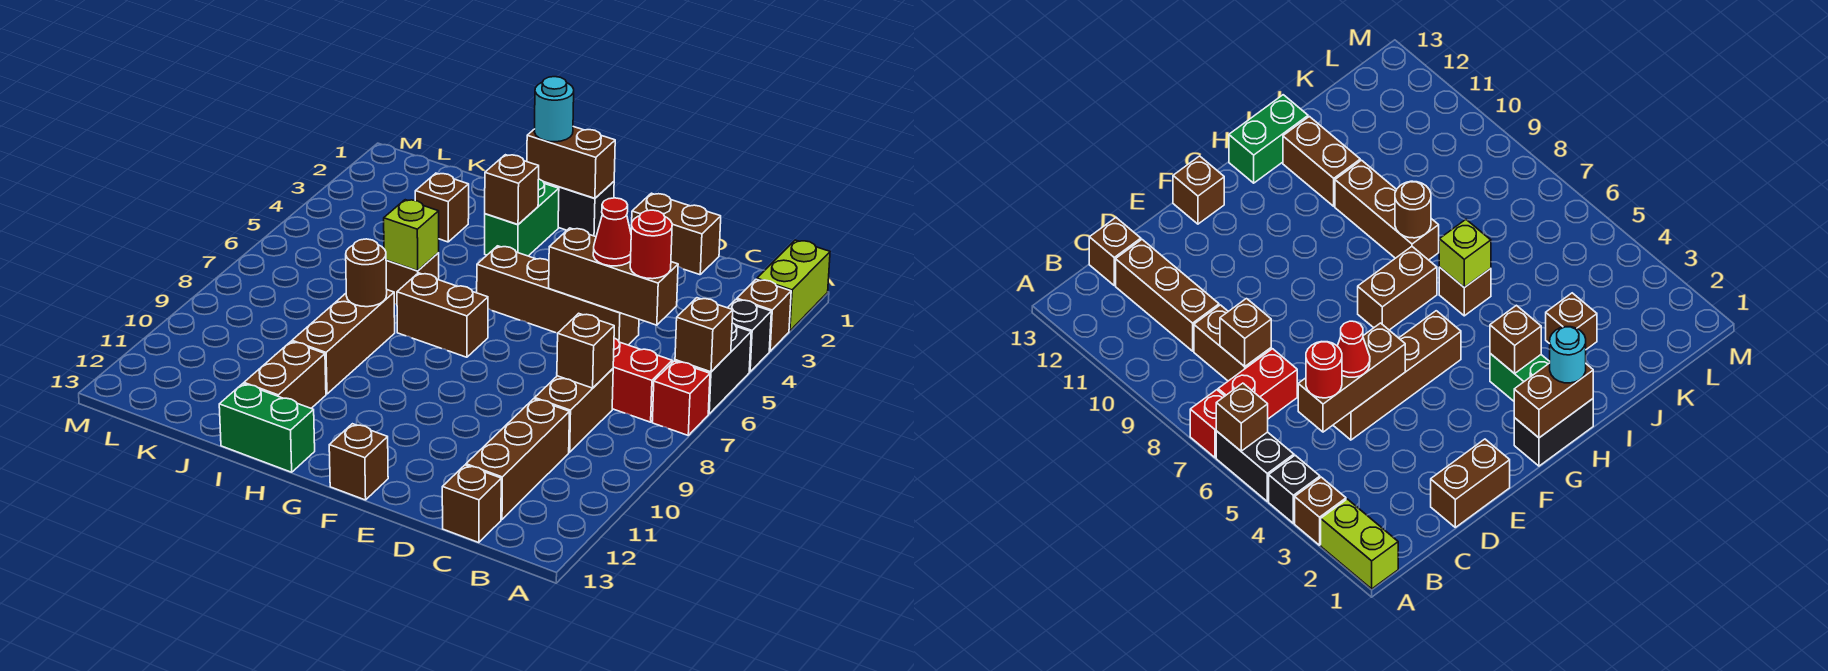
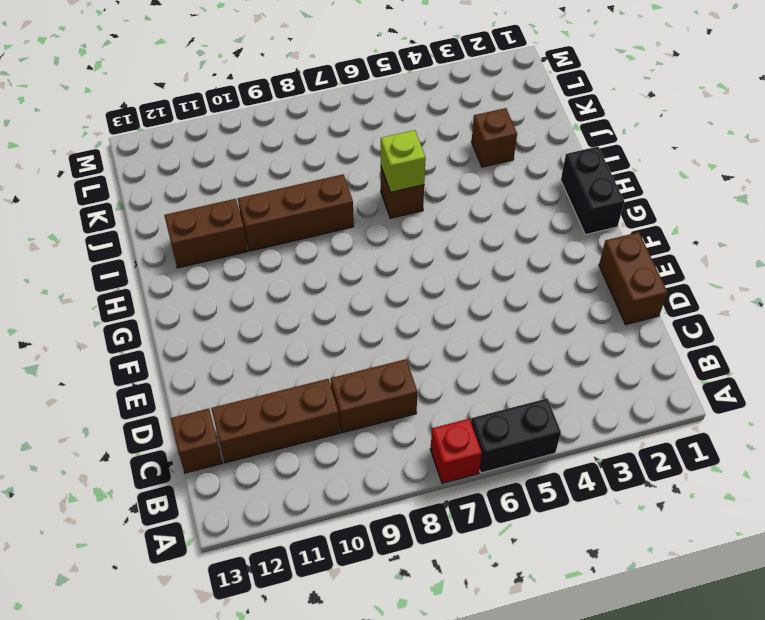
none -> lime brick A1:A2 level 1
none -> brown brick A3 level 1
none -> black brick A4 level 1
none -> red brick B7:C7 level 1

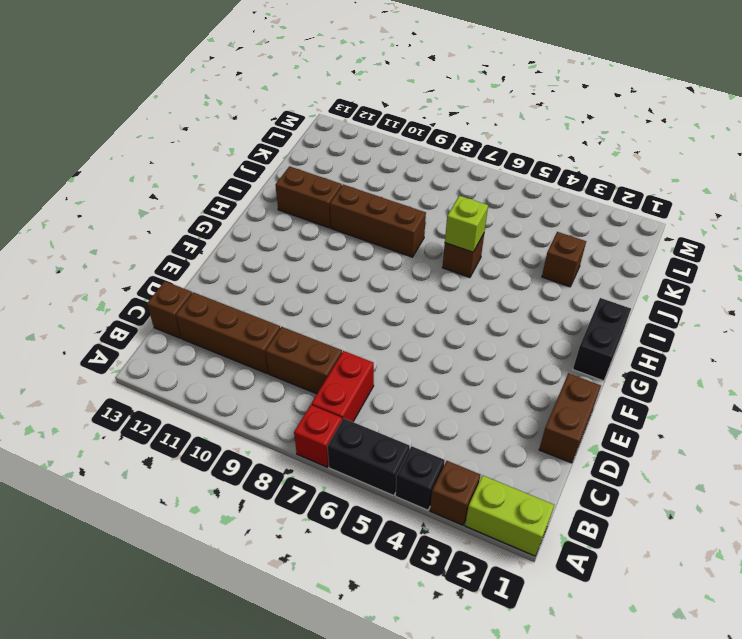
none -> brown brick D5:G5 level 1
none -> brown brick F13 level 1
none -> brown brick G7:H7 level 1
none -> green brick H2:H3 level 1

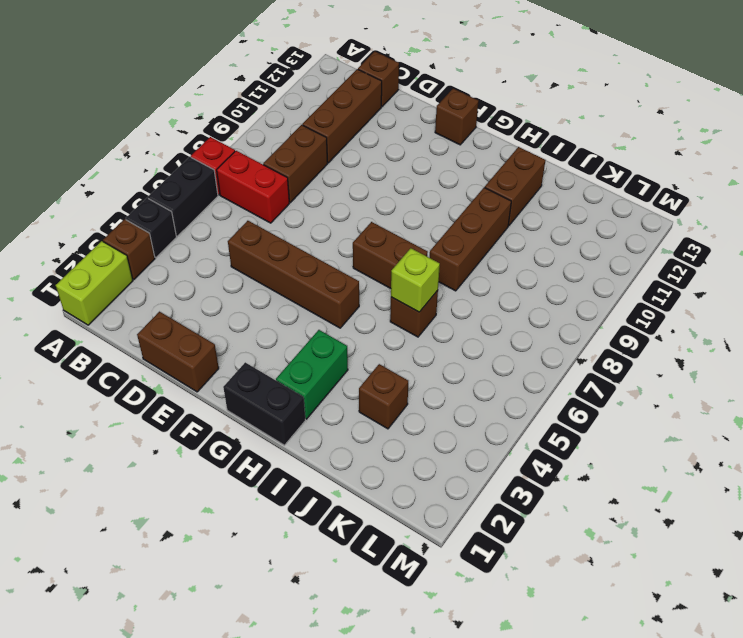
none -> green brick H13:I13 level 1
none -> brown brick A6 level 2
none -> brown brick C5:E5 level 2
none -> brown brick C8 level 2

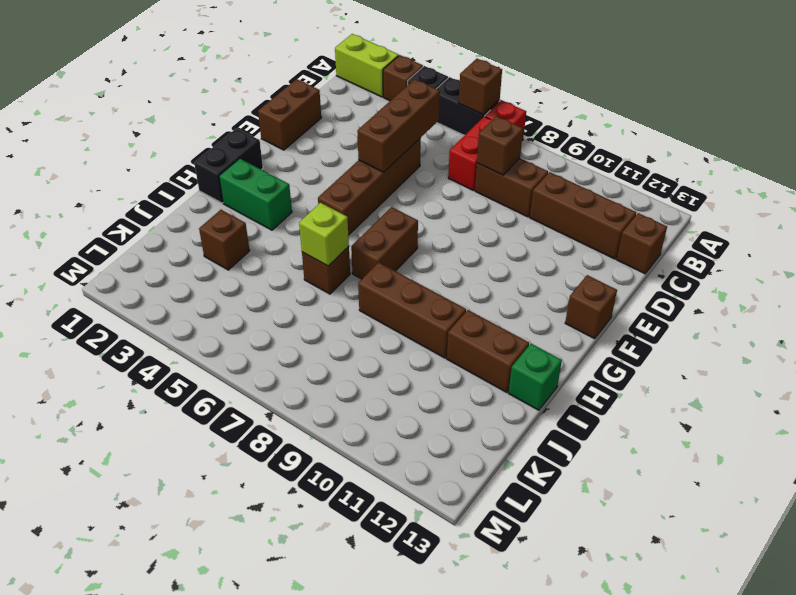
green brick I13 level 1 -> green brick H13:I13 level 1
none -> brown brick G1:H1 level 2
none -> brown brick H3 level 2
none -> brown round brick I8 level 2
none -> red round brick C5 level 3

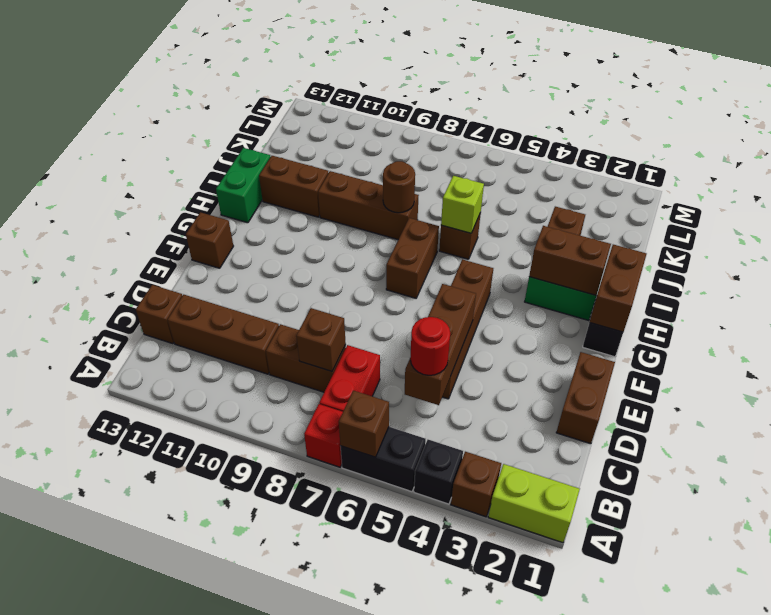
brown brick H2:H3 level 2 -> brown brick H3 level 2
none -> red cone D5 level 3
none -> cyan round brick H1 level 3

